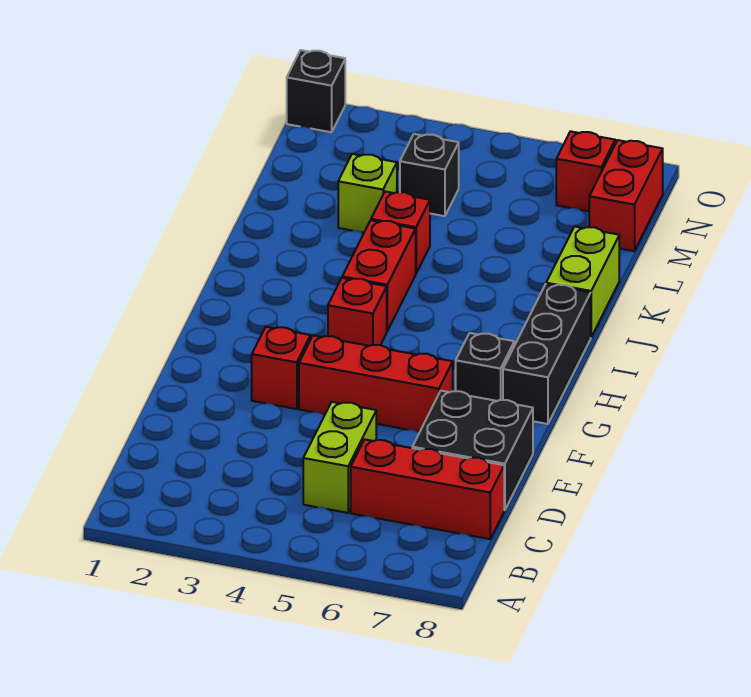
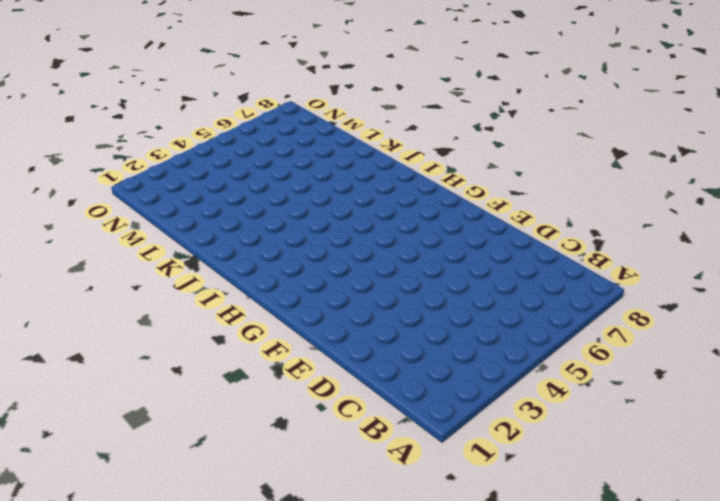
none -> lime brick C5:D5 level 1
none -> red brick C6:C8 level 1
none -> black brick D7:E8 level 1

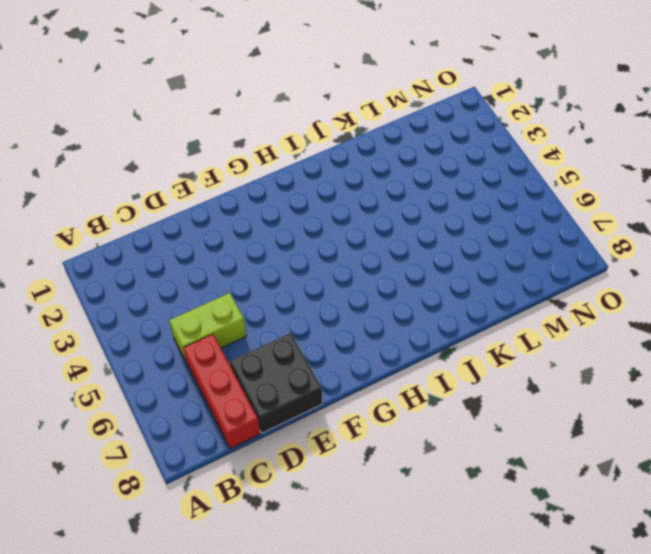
none -> red brick F3 level 1
none -> red brick F4:F6 level 1
none -> black brick G7 level 1

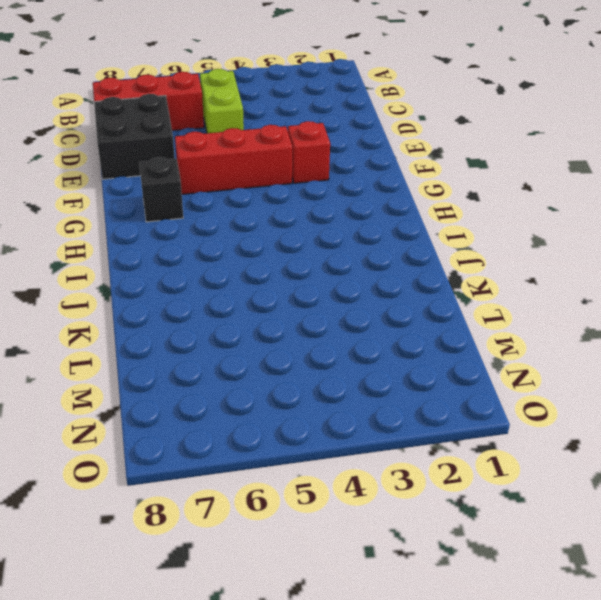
none -> black brick G8:I8 level 1
none -> red brick H4 level 1
none -> red brick I4:J4 level 1

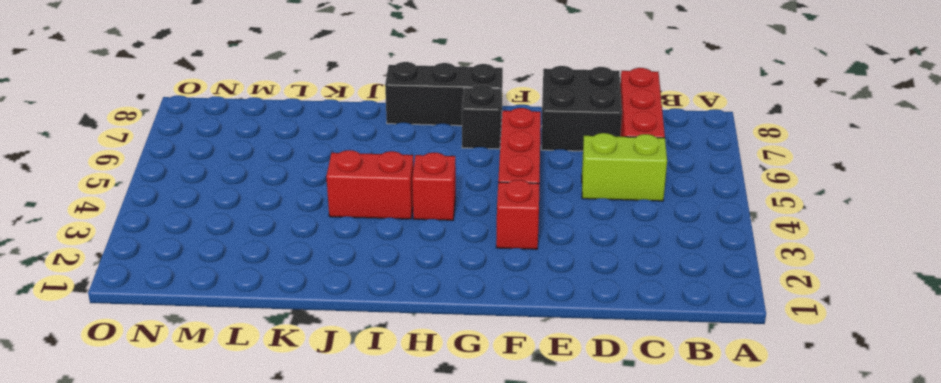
none -> lime brick J8:K8 level 1
none -> red brick K4 level 1
none -> lime brick L3 level 1

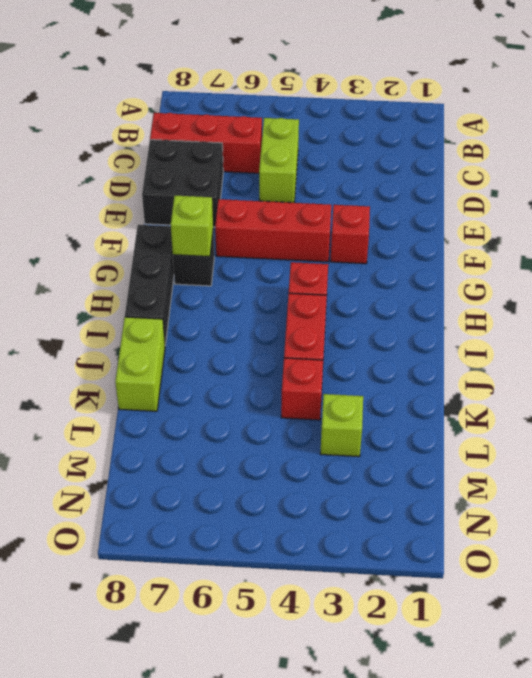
lime brick G7 level 2 -> none
none -> black brick M4 level 1
none -> red brick M8:N8 level 1
none -> red brick N7 level 1

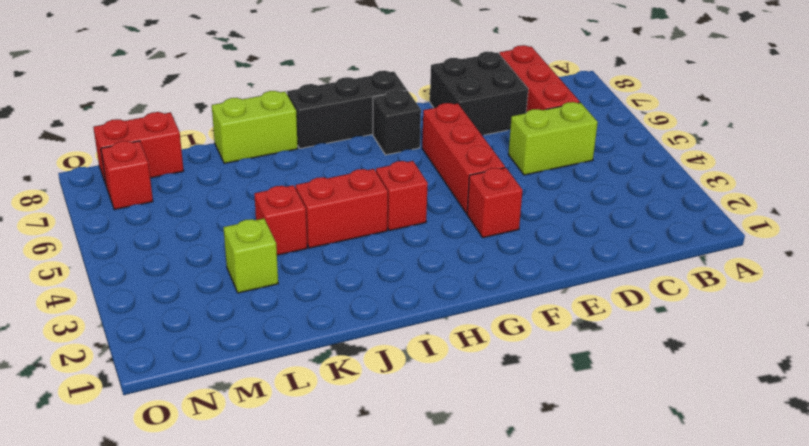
none -> black brick M4 level 1
none -> black brick O1 level 1

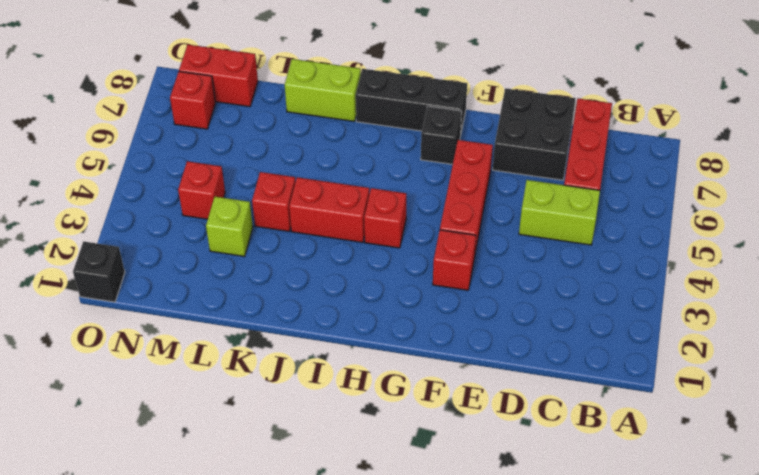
red brick M4 level 1 -> black brick M4 level 1

